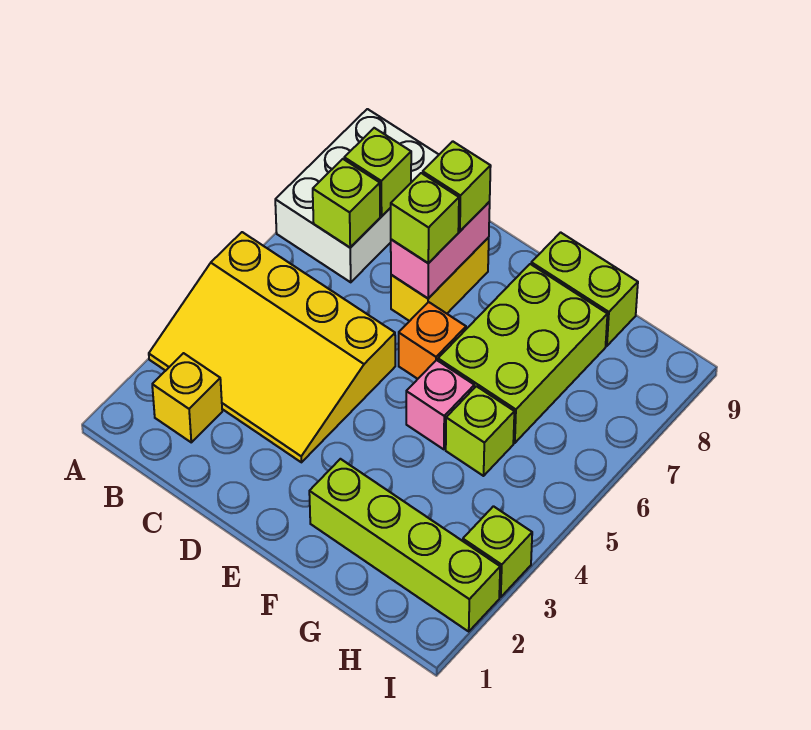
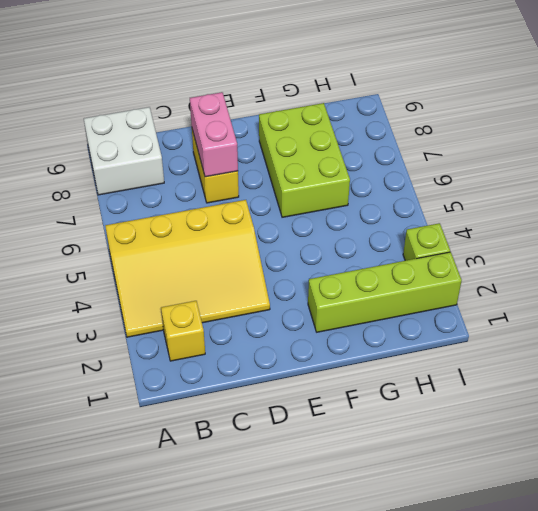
white brick A8:B9 level 1 -> white brick A7:B9 level 1
none -> orange brick E6 level 1
none -> pink brick F5 level 1
none -> lime brick F9:G9 level 1

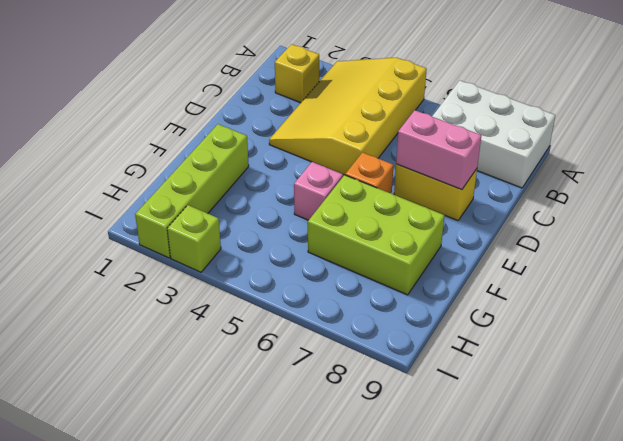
none -> lime brick F9:G9 level 1
none -> lime brick G5 level 1
none -> lime brick B7 level 2

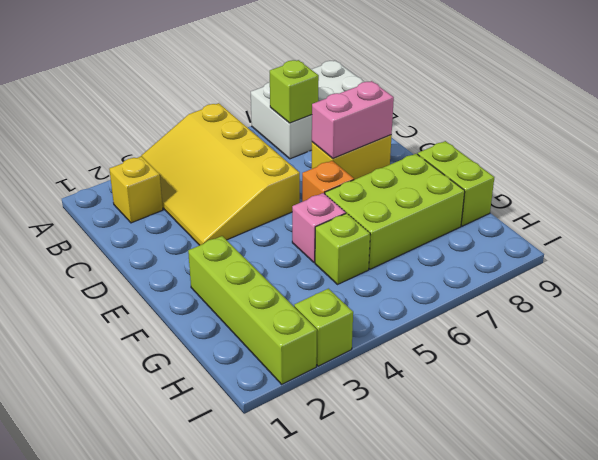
none -> lime brick B8 level 2
none -> lime brick D7 level 3
none -> lime brick D8 level 3

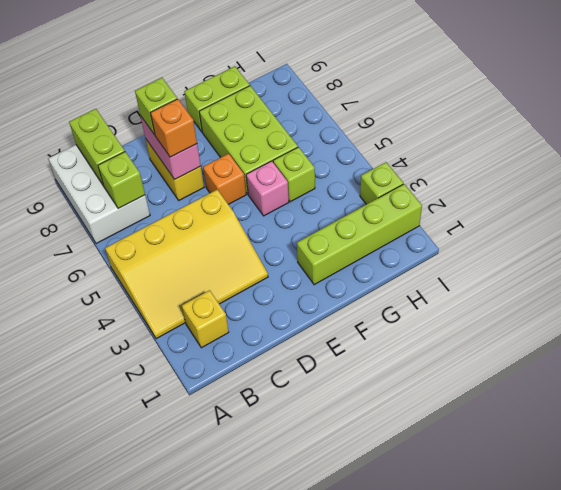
lime brick B8:B9 level 2 -> lime brick B8 level 2
orange brick D7 level 3 -> lime brick D7 level 3

